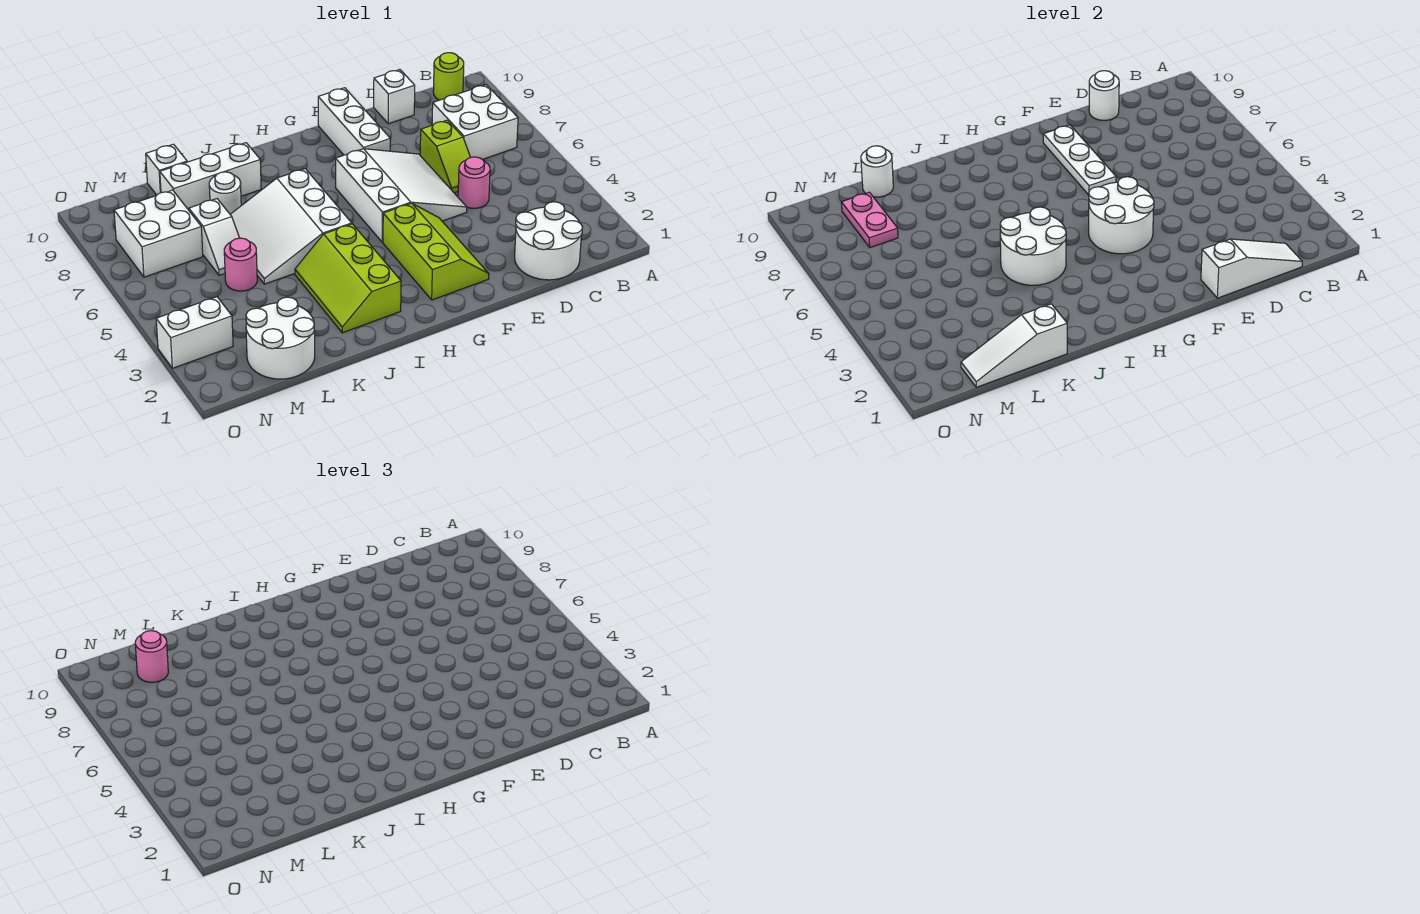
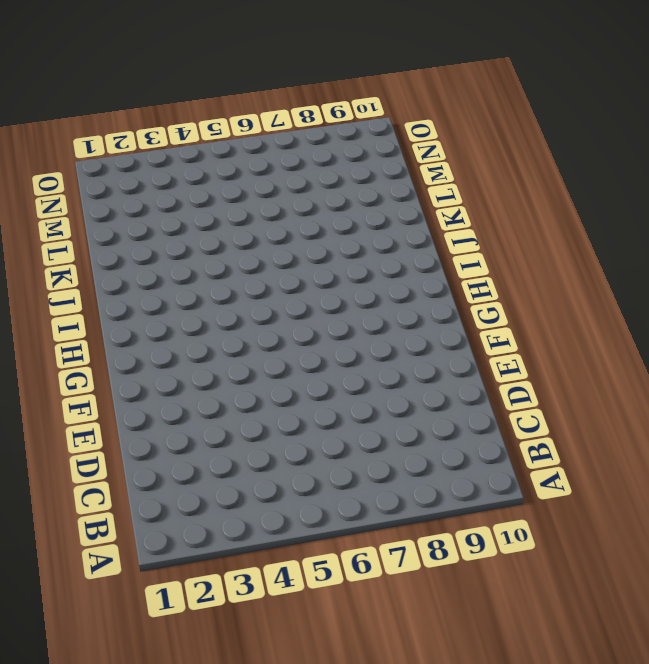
none -> white brick B7:C8 level 1
none -> lime round brick B10 level 1
none -> white round brick C1:D2 level 1

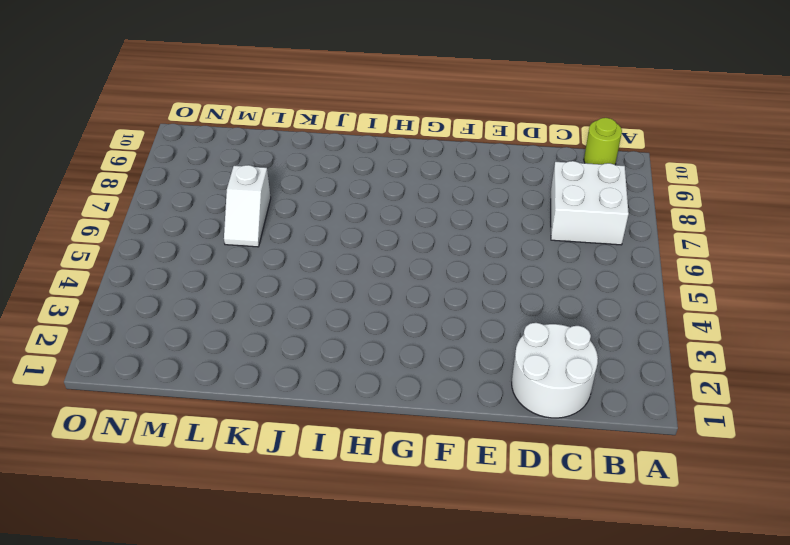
none -> pink round brick D5 level 1
none -> lime slope D6:D7 level 1 top 7
none -> white brick D10 level 1

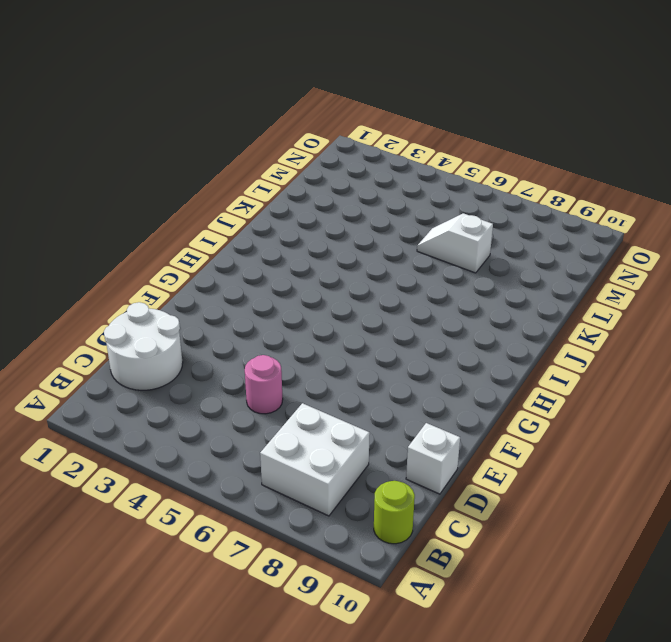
none -> lime slope D6:D7 level 1 top 7
none -> white slope E5:G7 level 1 top G
none -> lime slope F2:G4 level 1 top G

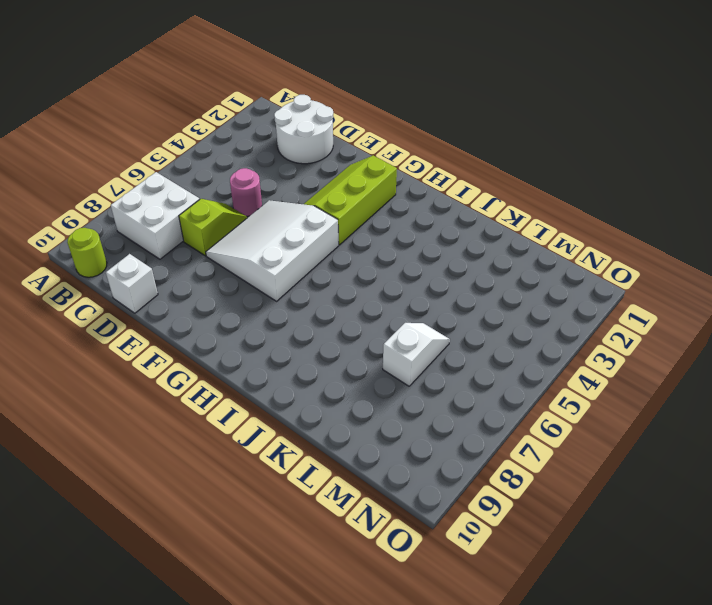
none -> white brick F8:F10 level 1
none -> lime slope I2:J4 level 1 top I
none -> white slope I5:K7 level 1 top I

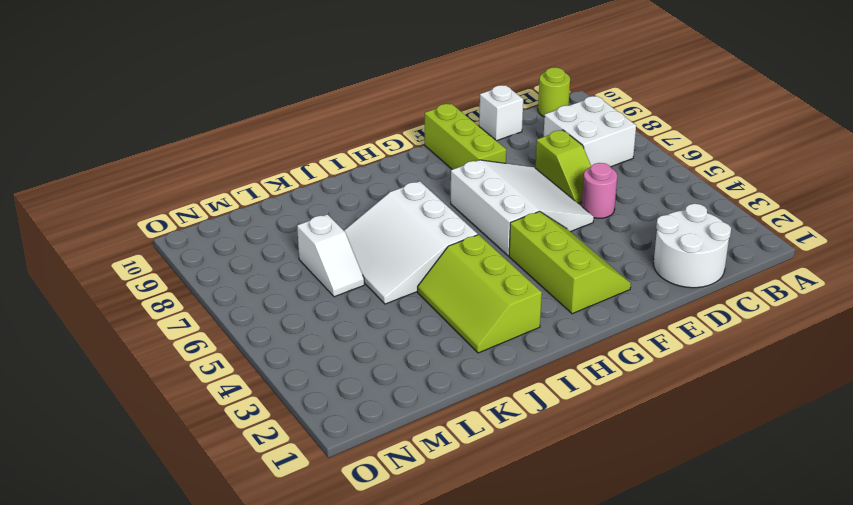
lime brick F8:F10 level 1 -> white brick F8:F10 level 1
none -> white brick J9:L9 level 1
none -> white round brick K8 level 1
none -> white round brick L1:M2 level 1

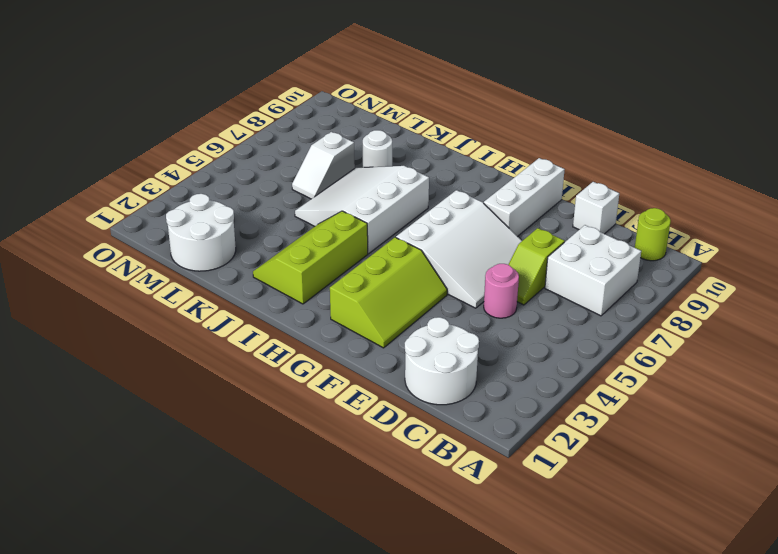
none -> white brick J9:L9 level 1
none -> pink round brick L5 level 1
none -> white brick L10 level 1

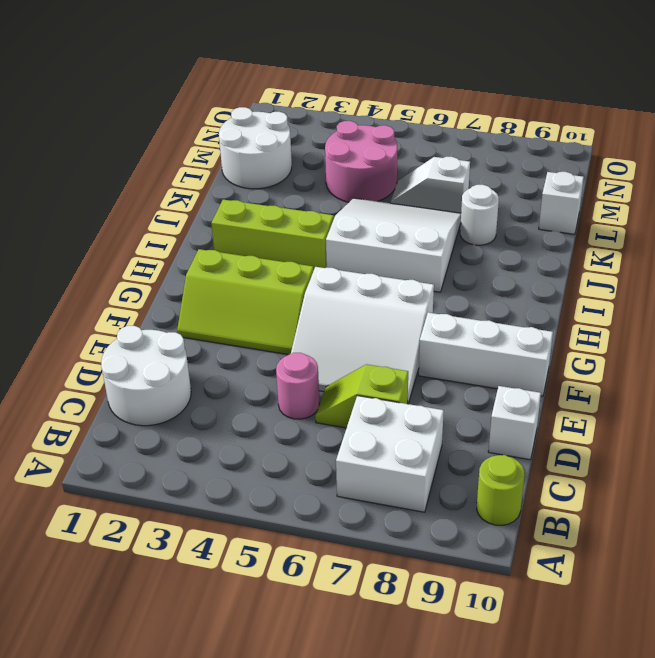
pink round brick L4:M5 level 1 -> pink round brick L5 level 1
none -> white brick J9:L9 level 1
none -> white brick M7:N8 level 1
none -> white brick N3:O3 level 1

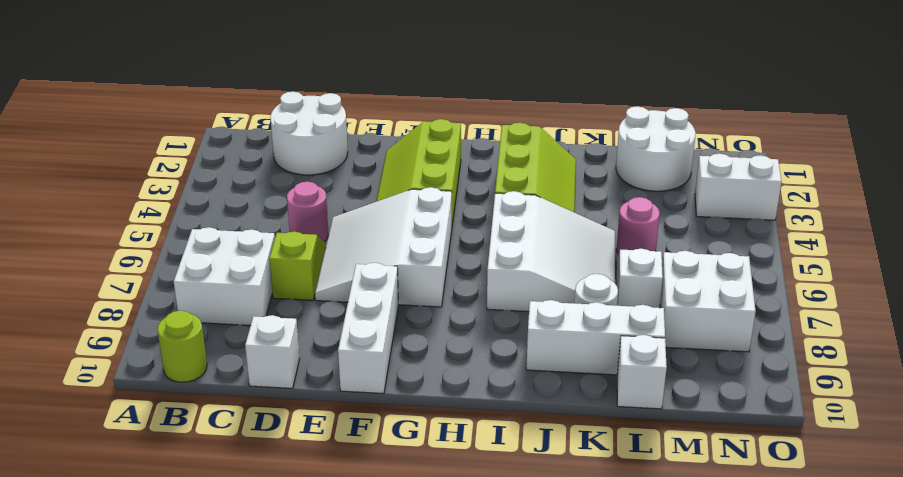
none -> white slope C1:E1 level 2 top E
none -> white round brick D10 level 2
none -> white round brick F4:G5 level 2

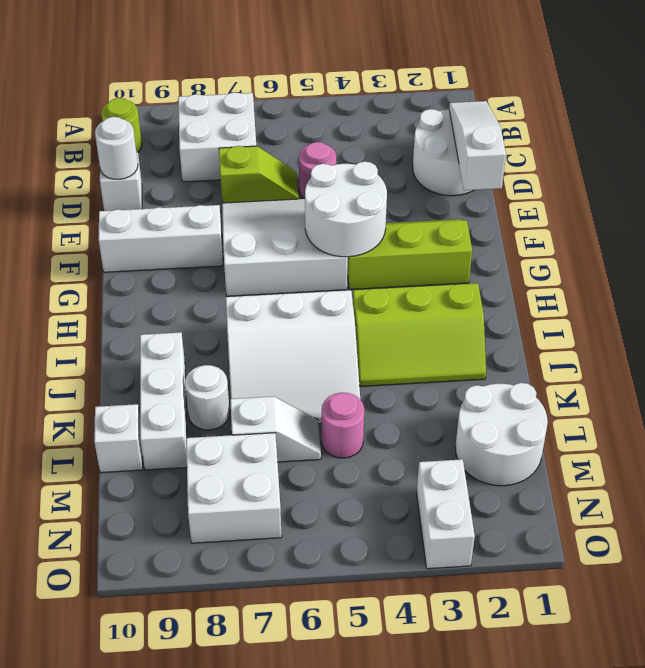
none -> white plate F7:F9 level 2
none -> white round brick I4:J5 level 2
none -> white slope K1:M1 level 2 top K

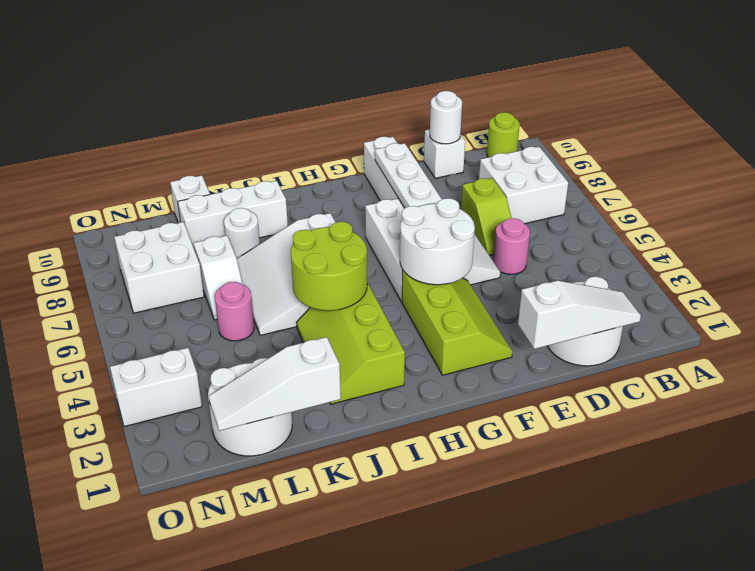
lime round brick I4:J5 level 2 -> white round brick I4:J5 level 2
none -> white round brick L10 level 2
none -> pink plate M8:M9 level 2
none -> pink round brick M9 level 3

